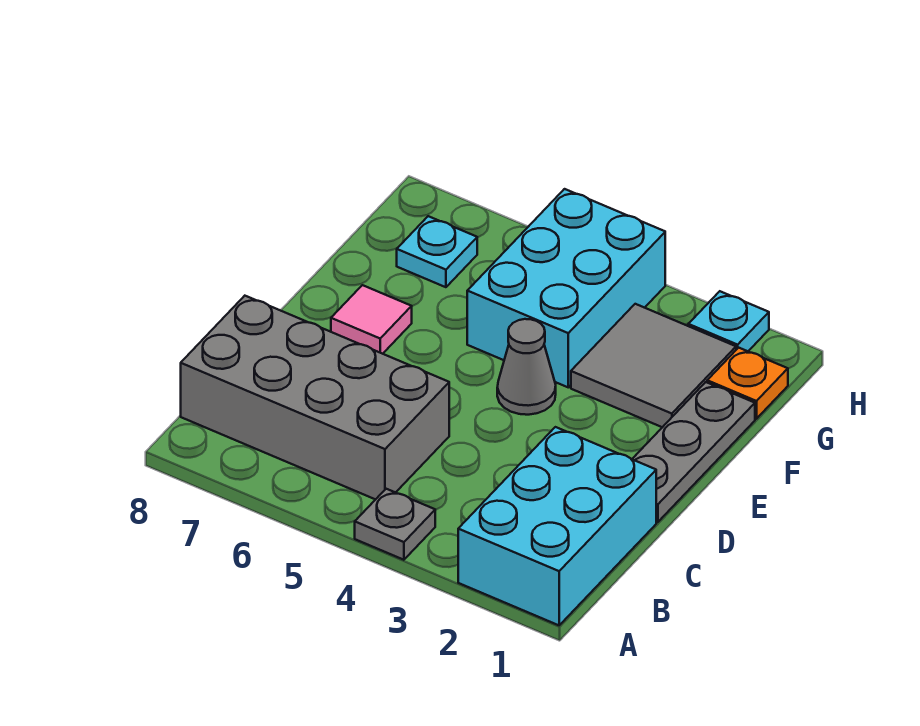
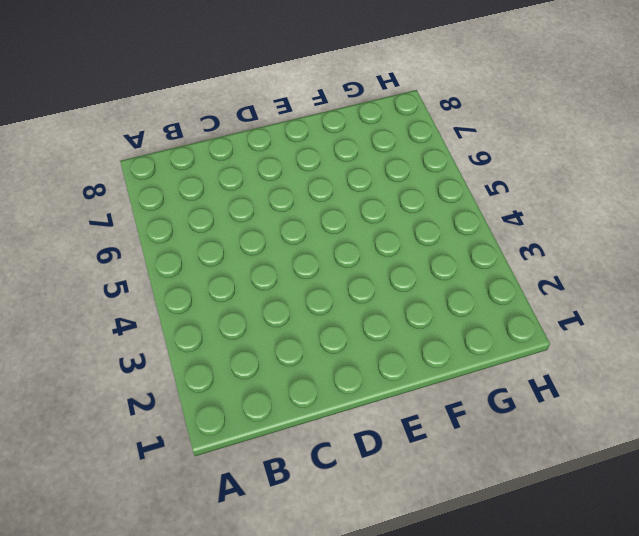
none -> cyan brick A1:C2 level 1
none -> grey plate A4 level 1

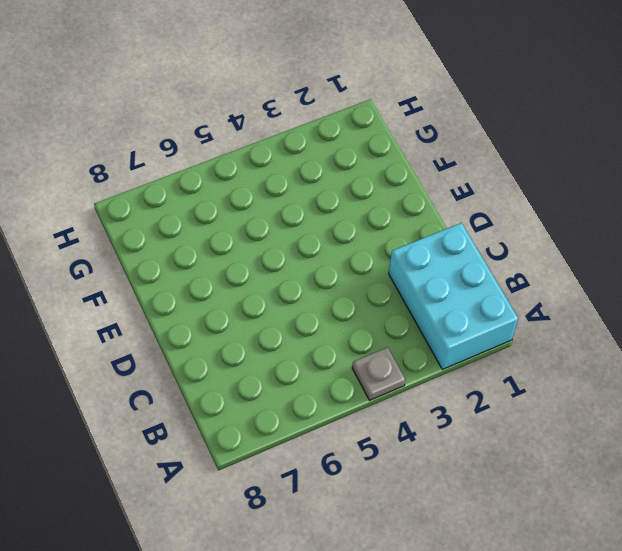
none -> grey brick B5:C8 level 1
none -> grey plate D1:F1 level 1

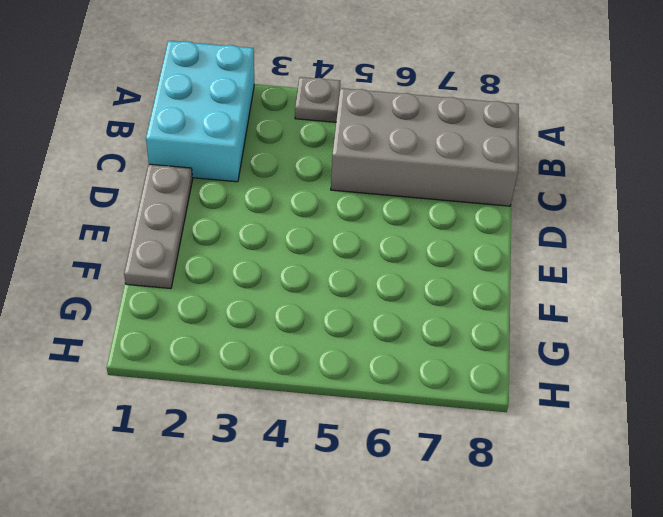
none -> grey cone E4 level 1
none -> pink tile E7 level 1

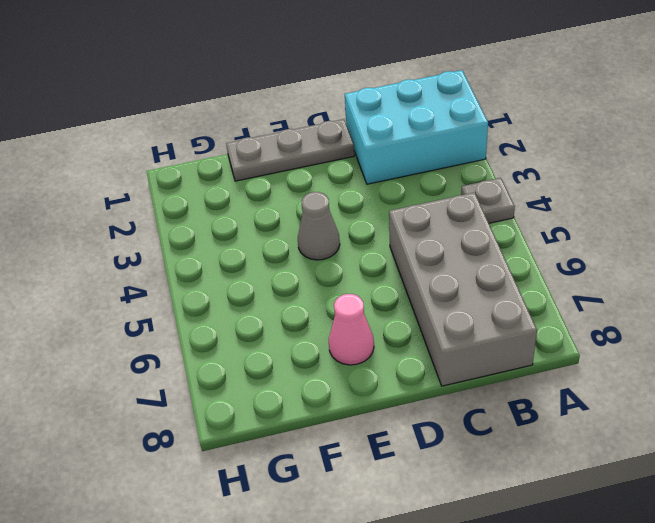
pink cone E7 level 1 -> pink tile E7 level 1
none -> grey tile F2:G3 level 1
none -> cyan brick F4:H5 level 1

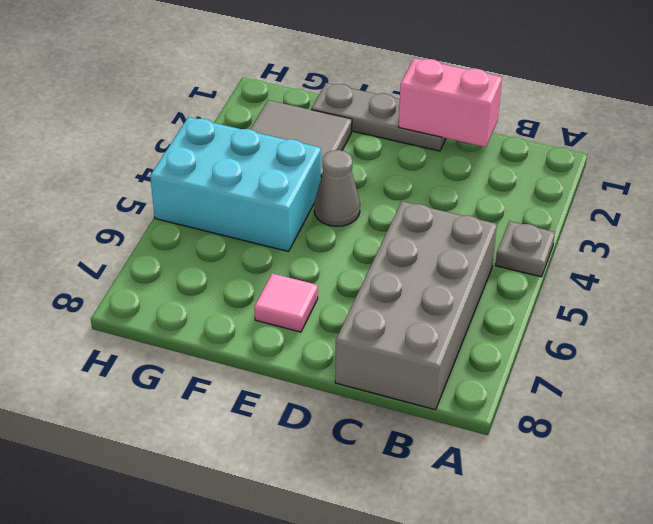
pink brick C1:D1 level 2 -> none
none -> cyan brick A1:C2 level 1
none -> orange plate G1 level 1

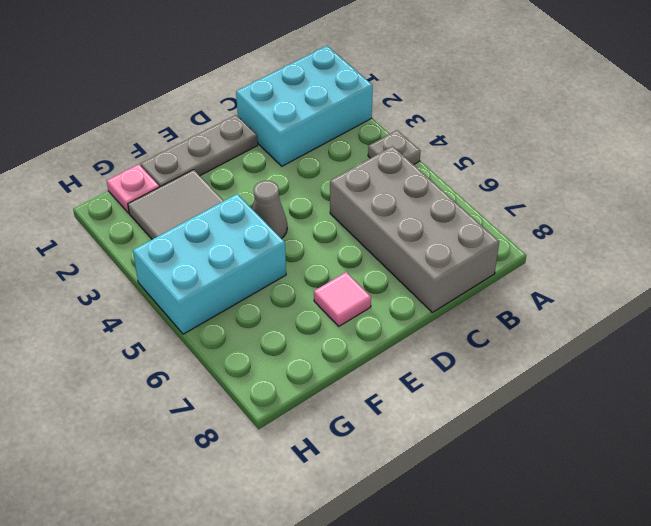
pink plate G1 level 1 -> orange plate G1 level 1
none -> cyan plate G7 level 1
none -> cyan plate H2 level 1

